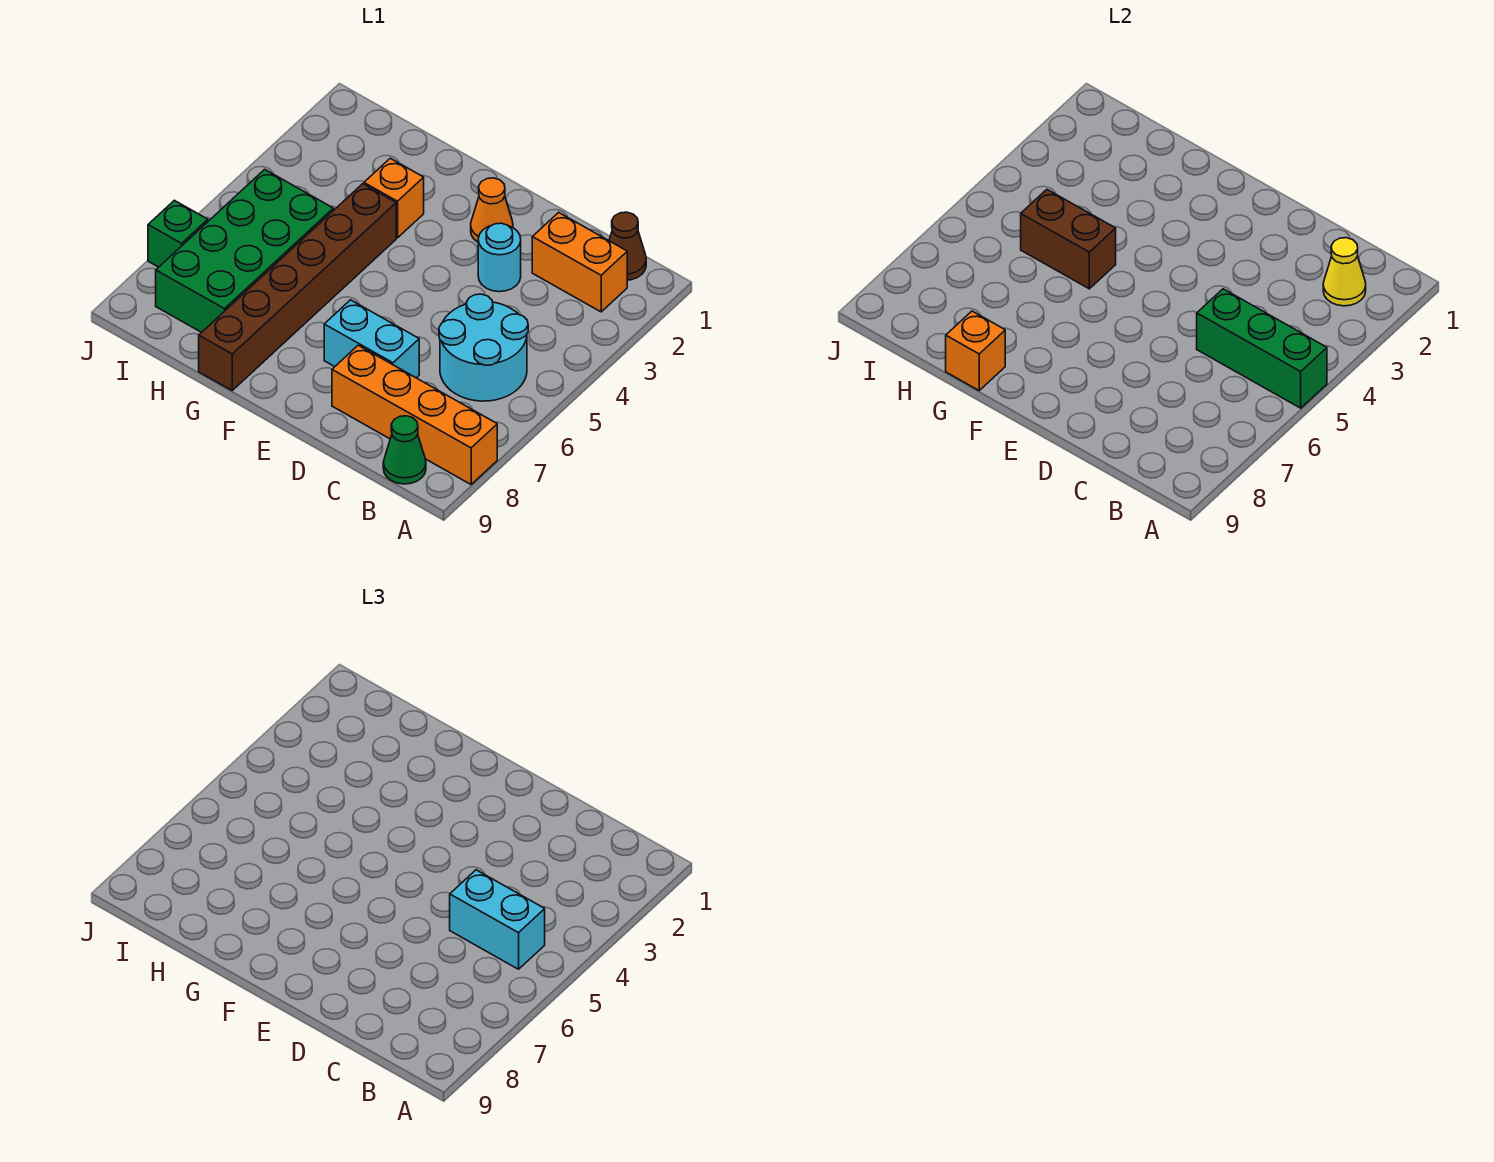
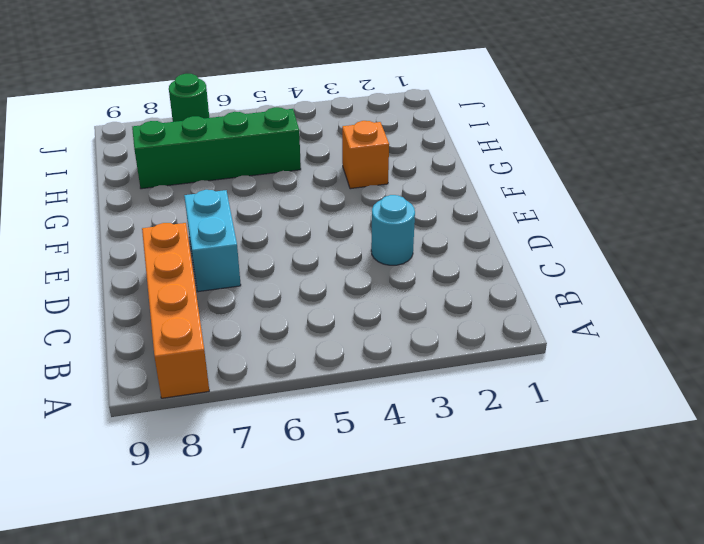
green brick H5:H8 level 1 -> green brick H5:I8 level 1
green round brick J7 level 1 -> green brick J7 level 1
none -> brown cone B1 level 1
none -> orange brick B2:C2 level 1
none -> cyan round brick B5:C6 level 1

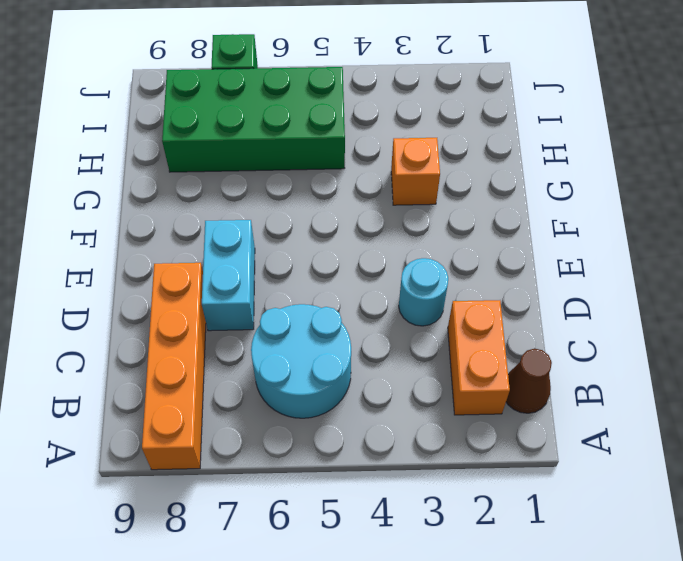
none -> green cone B9 level 1
none -> orange cone E2 level 1
none -> brown brick G4:G9 level 1

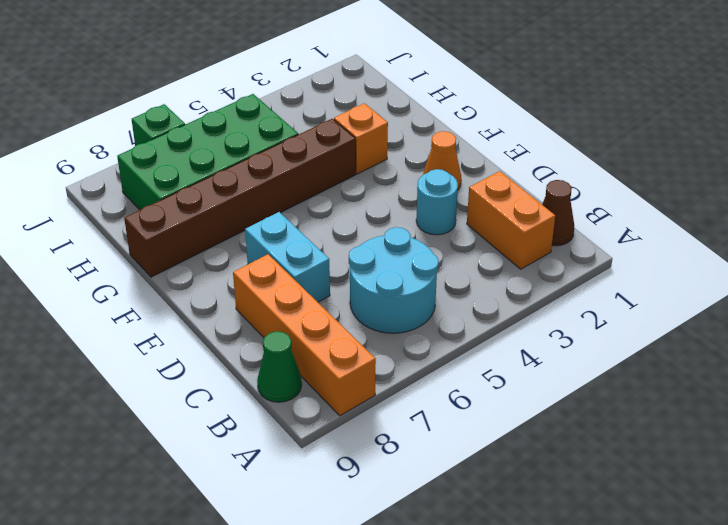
none -> green brick A5:C5 level 2
none -> yellow cone B2 level 2
none -> brown brick G5:H5 level 2

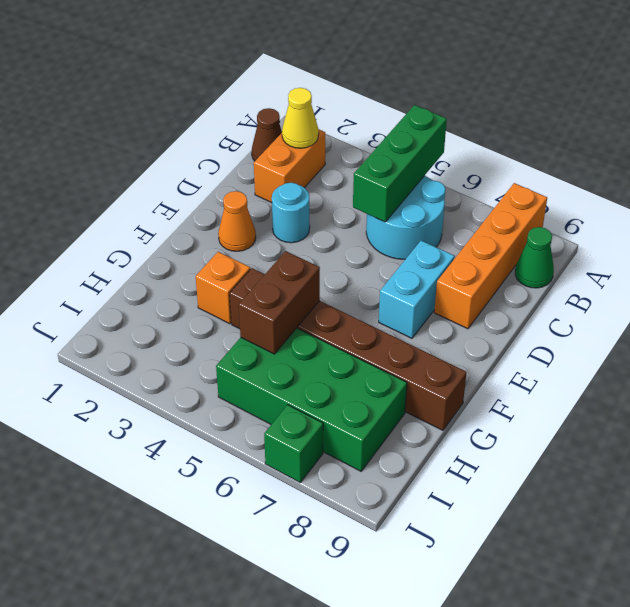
none -> orange brick G9 level 2
none -> cyan brick B5:C5 level 3

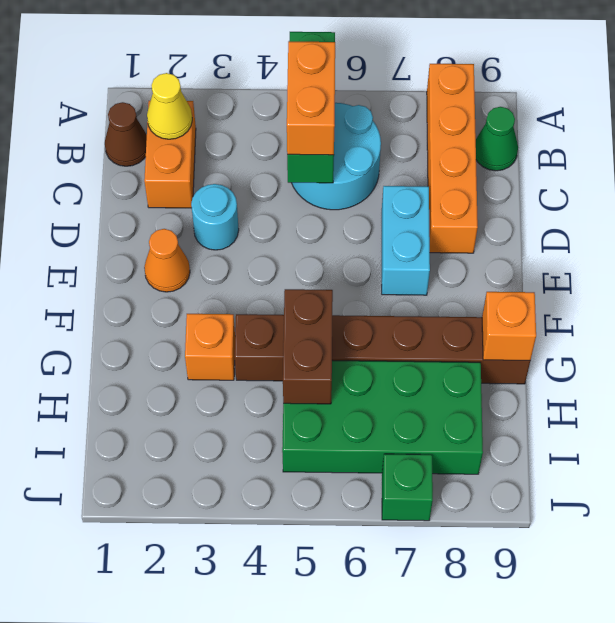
orange brick B5:C5 level 3 -> cyan brick B5:C5 level 3

